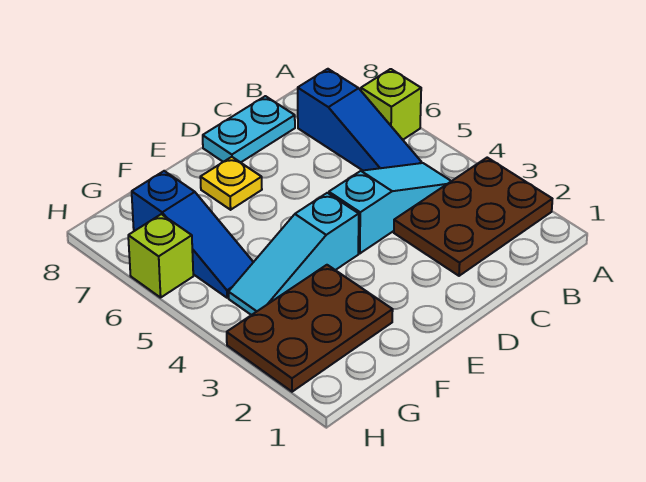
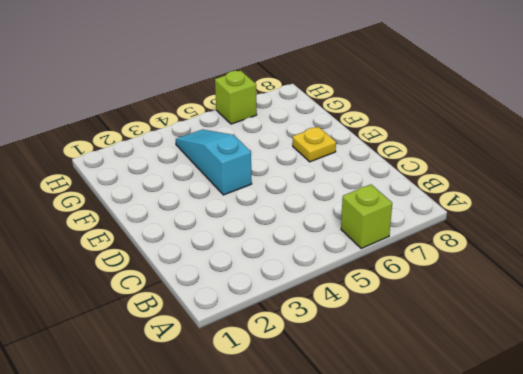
none -> brown plate A2:C3 level 1
none -> cyan slope B4:D4 level 1 top D

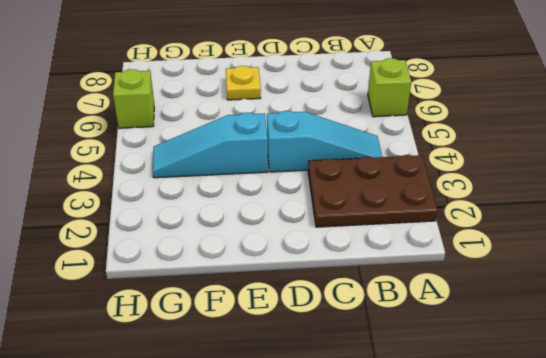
none -> blue slope B5:B7 level 1 top 7
none -> cyan plate C8:D8 level 1

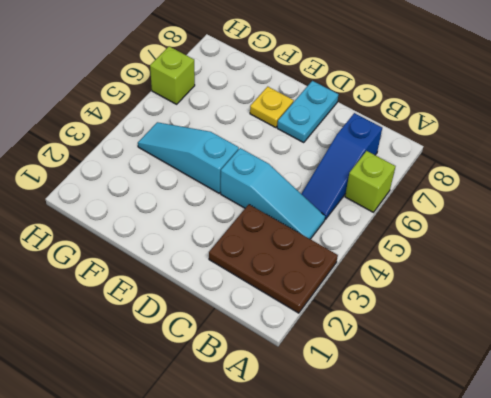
cyan plate D7:D8 level 1 -> cyan plate C8:D8 level 1
none -> brown plate F2:H3 level 1
none -> blue slope G5:G7 level 1 top 7

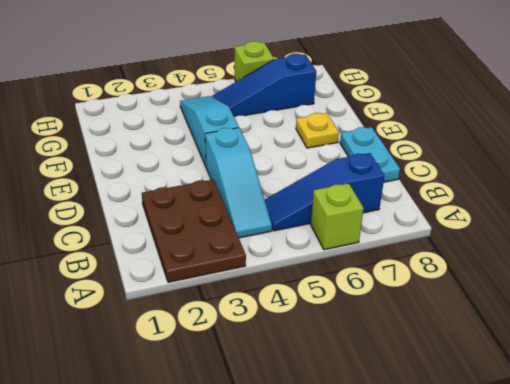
none -> brown plate F2:H3 level 1

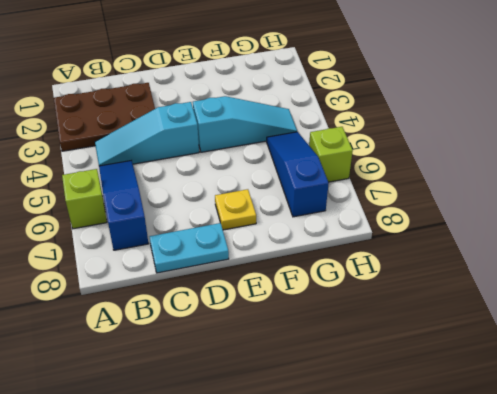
none -> brown plate F2:H3 level 1

